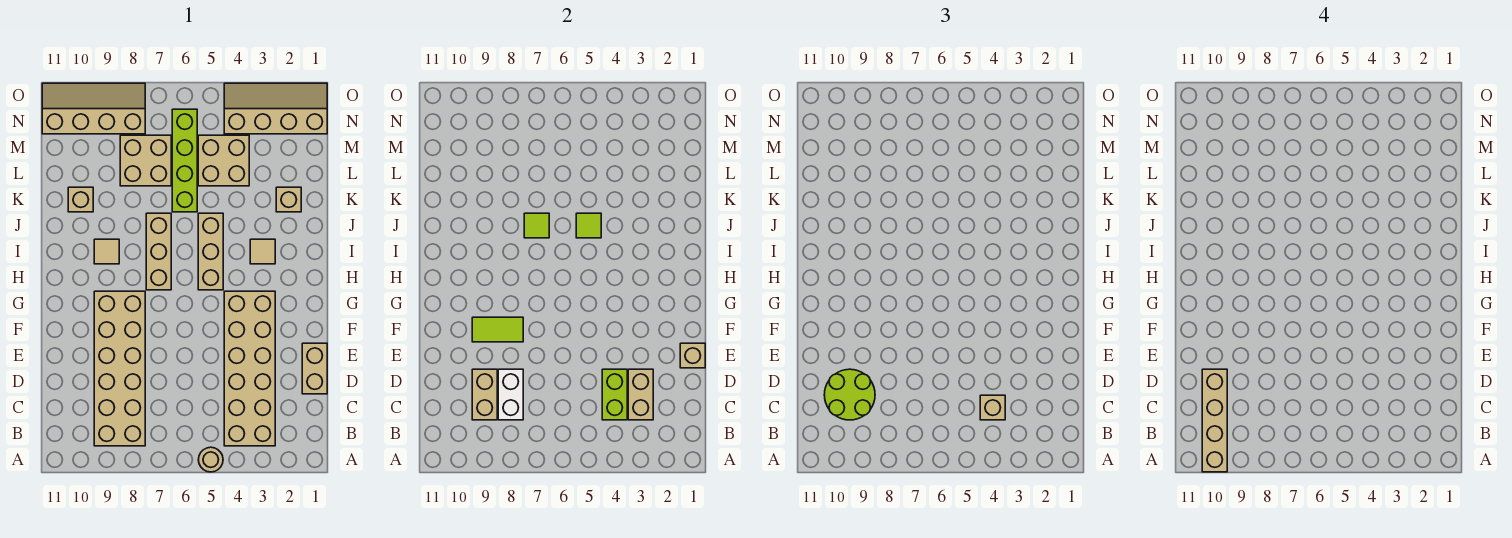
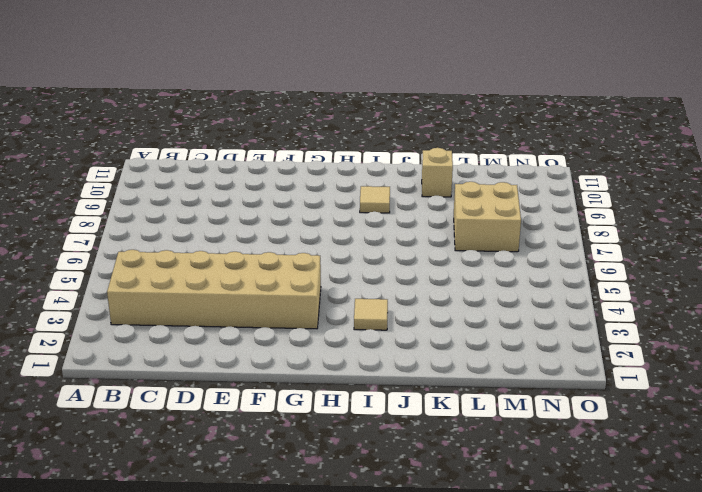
none -> tan round brick A5 level 1
none -> tan brick B8:G9 level 1
none -> tan brick D1:E1 level 1

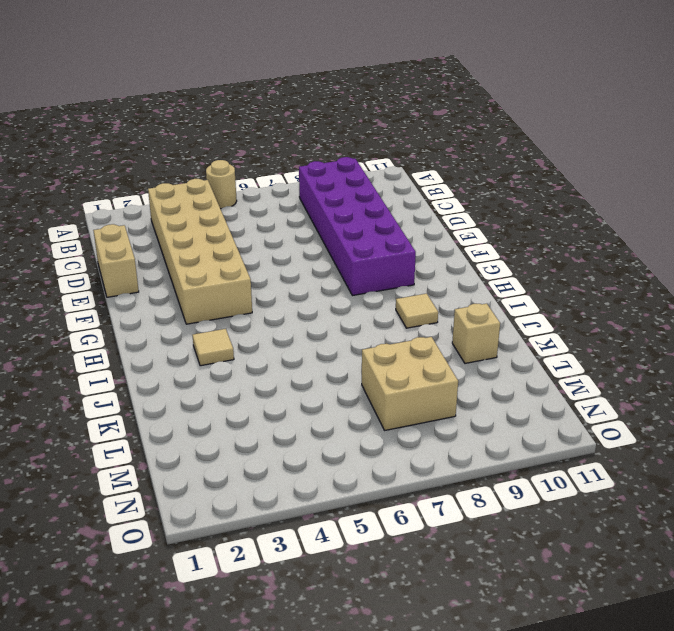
purple brick B8:G9 level 1 -> tan brick B8:G9 level 1
none -> tan brick H5:J5 level 1
none -> tan brick H7:J7 level 1
none -> tan brick K2 level 1

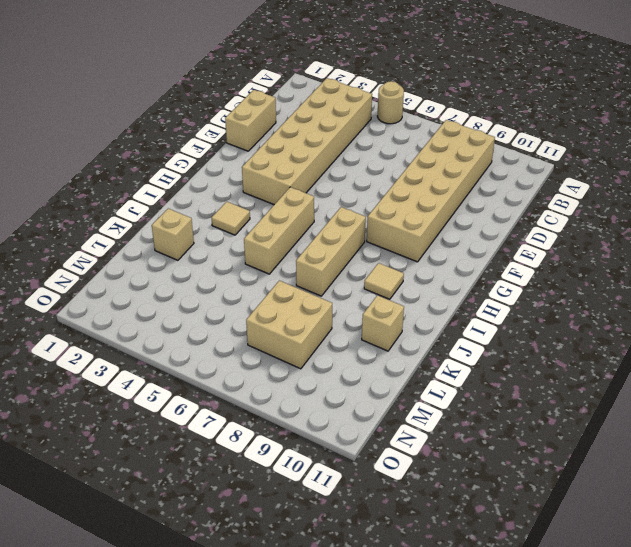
none -> lime brick K6:N6 level 1
none -> tan brick L4:M5 level 1
none -> tan slope N1:O4 level 1 top N

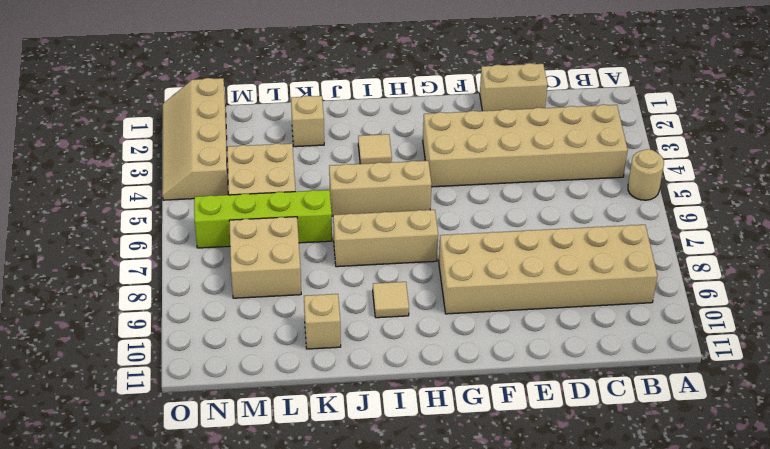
none -> tan slope N8:O11 level 1 top N
none -> tan brick C3:D3 level 2
none -> lime brick C4:D4 level 2

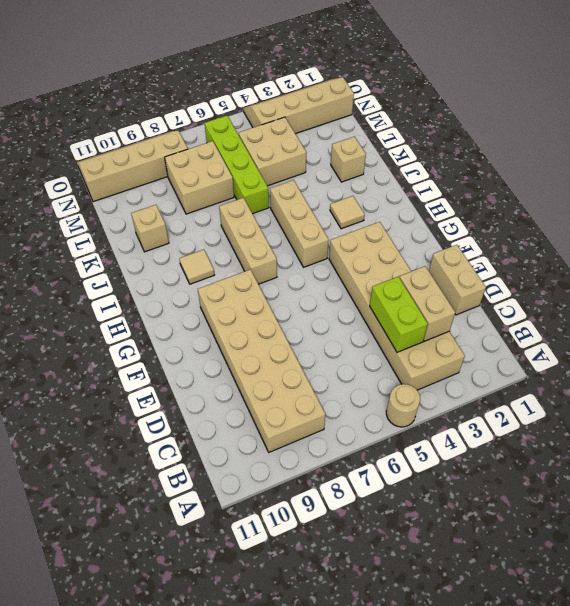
none -> white brick C8:D8 level 2
none -> tan brick C9:D9 level 2
none -> tan brick E1 level 2

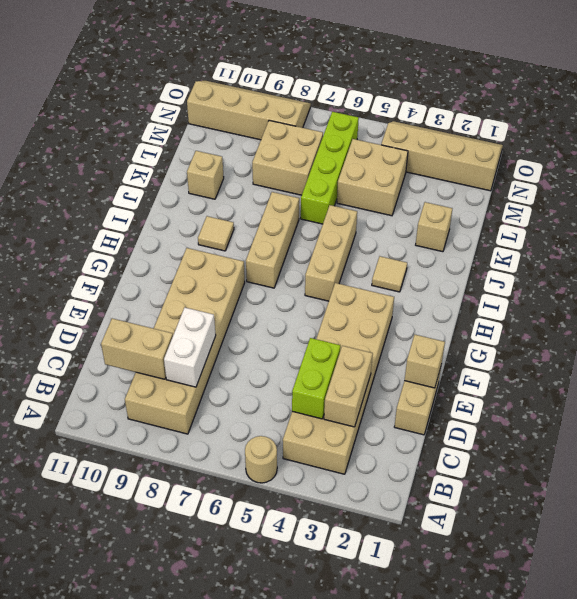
tan brick C9:C10 level 2 -> tan brick C9:D9 level 2
none -> lime tile F8:F9 level 2
none -> lime tile J5 level 2
none -> lime tile J7 level 2

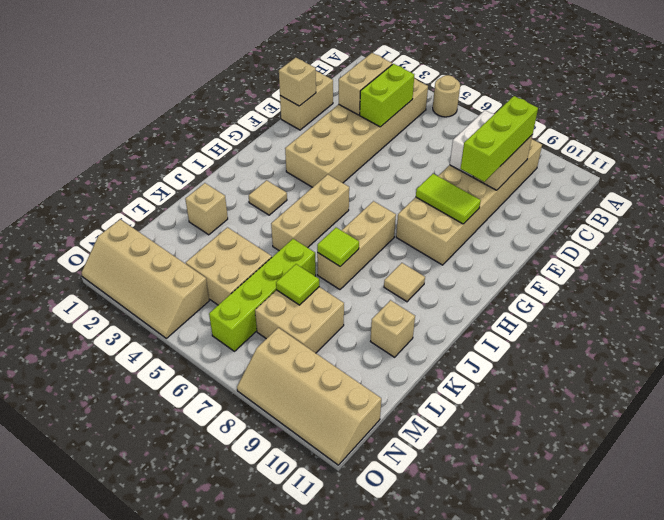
lime brick C9:E9 level 3 -> lime round brick C9:D10 level 3
lime tile L7 level 2 -> lime tile J5 level 2
none -> tan brick C4 level 3
none -> tan brick A10:D10 level 4

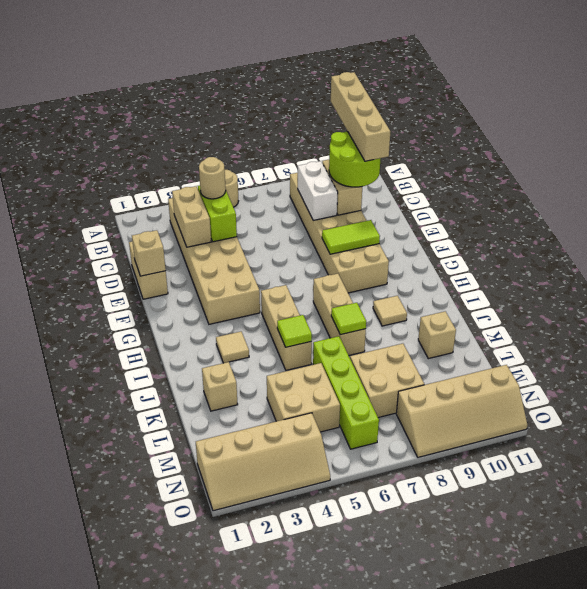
tan round brick C4 level 3 -> tan brick C4 level 3

